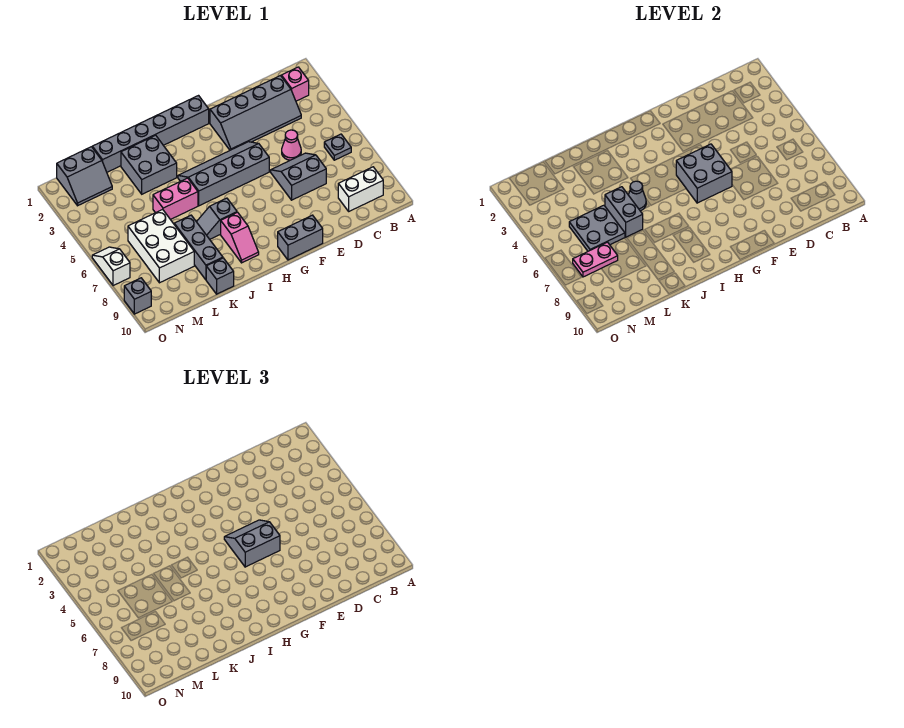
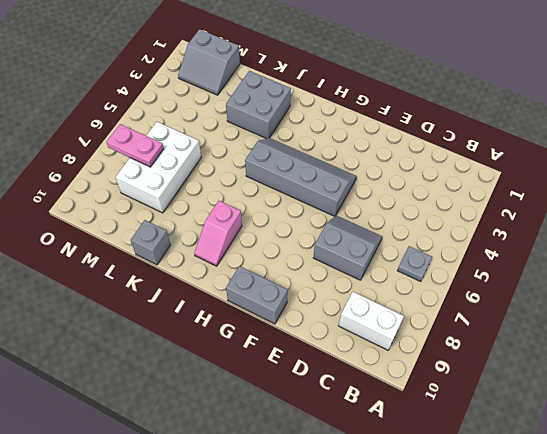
none -> pink brick B2 level 1
none -> grey slope C2:F3 level 1 top 2
none -> pink cone D5 level 1

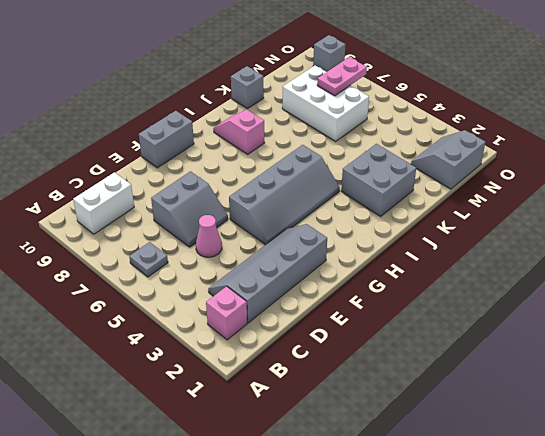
none -> grey brick G1:L1 level 1
none -> grey slope I7:J7 level 1 top I
none -> pink brick J5:K5 level 1

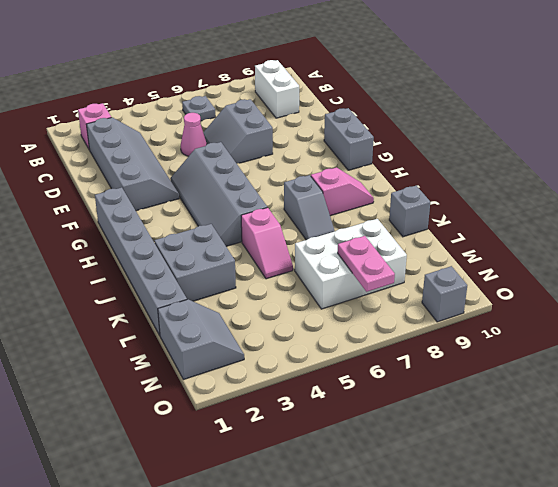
pink slope J5:K5 level 1 top J -> pink brick J5:K5 level 1
none -> grey brick K7:K9 level 1
none -> white slope O6:O7 level 1 top 7
none -> grey brick F5:G6 level 2

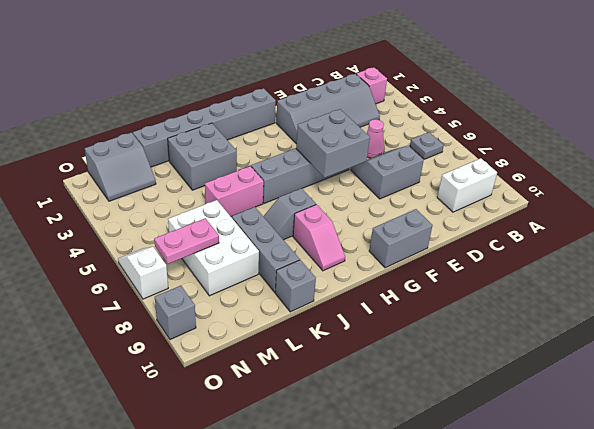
none -> grey cone J5 level 2
none -> grey brick K5:K6 level 2
none -> grey plate L5:M6 level 2

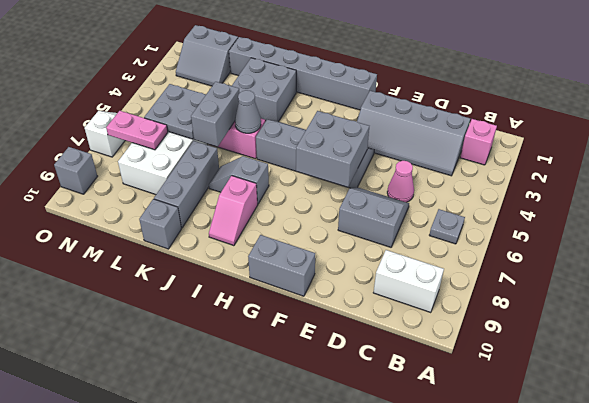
none -> grey slope F5:G6 level 3 top 6

